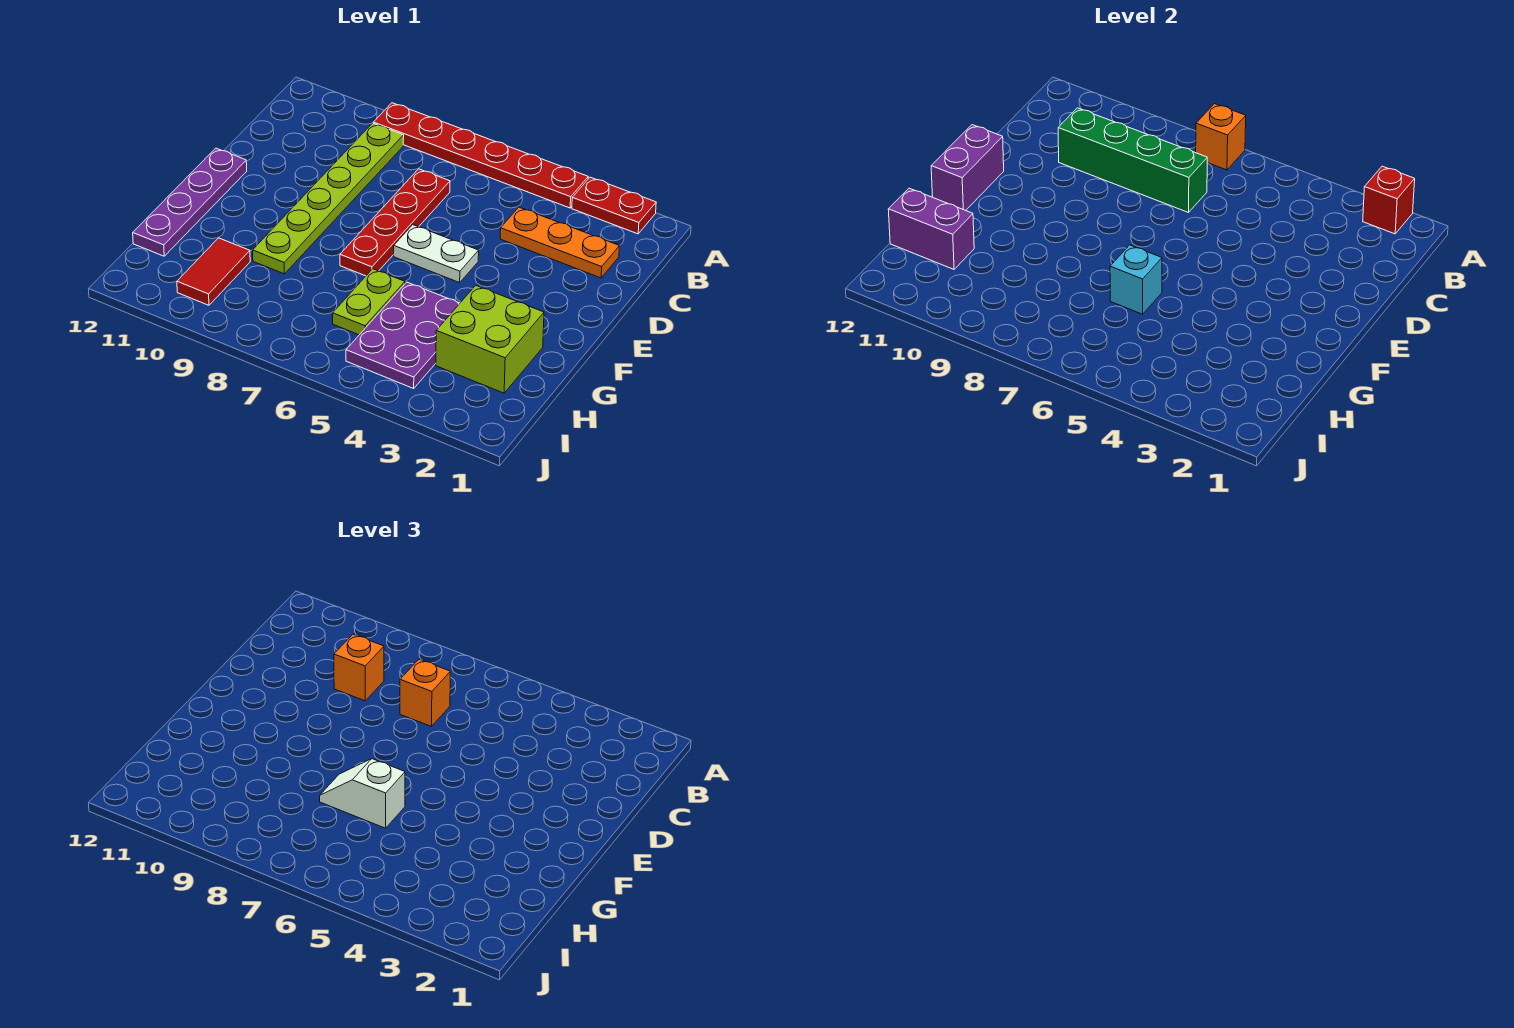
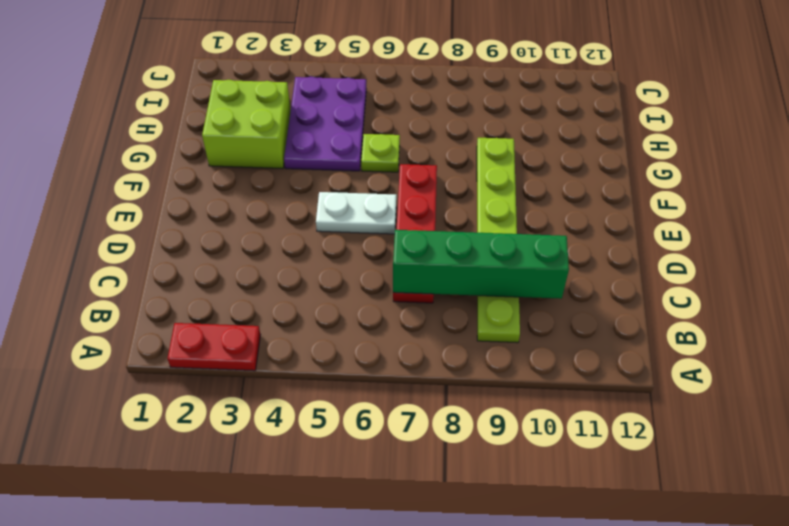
lime plate G6 level 1 -> lime plate G6:H6 level 1
none -> red plate A4:A9 level 1
none -> orange plate C2:C4 level 1
none -> purple plate E12:H12 level 1

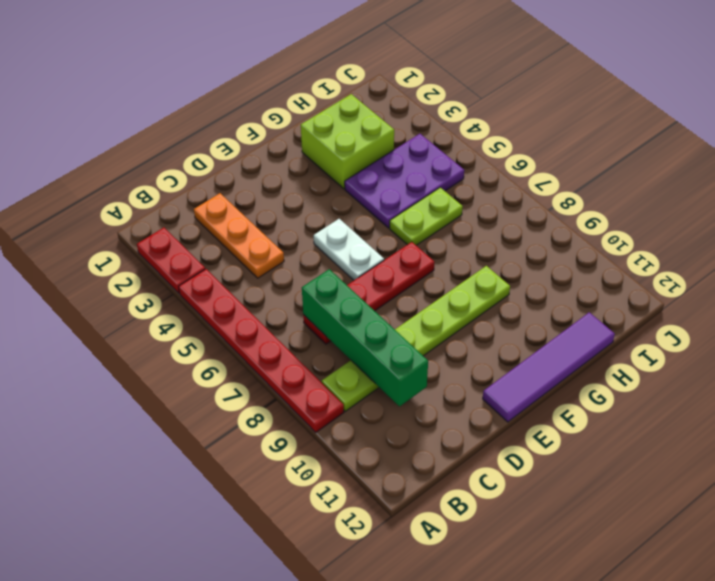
purple tile E12:H12 level 1 -> purple plate E12:H12 level 1
none -> red tile H10:I10 level 1
none -> red brick A2 level 2
none -> orange brick A7 level 2

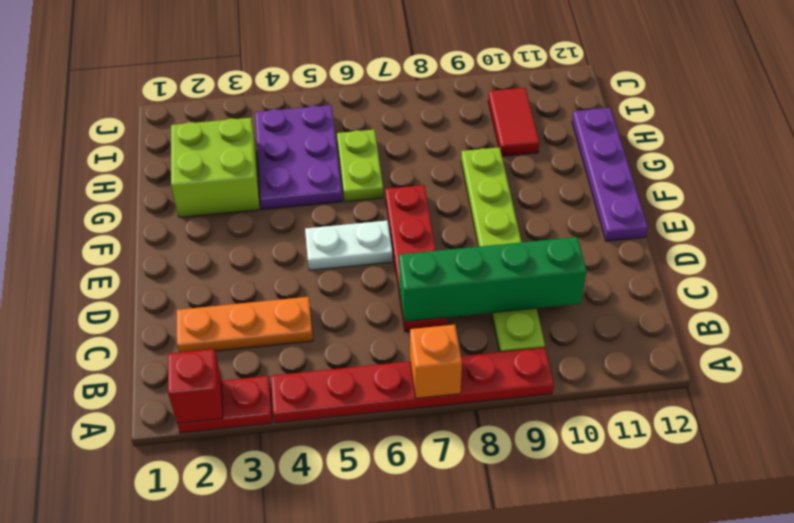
none -> purple brick E12:F12 level 2
none -> cyan brick G6 level 2
none -> purple brick H11:H12 level 2

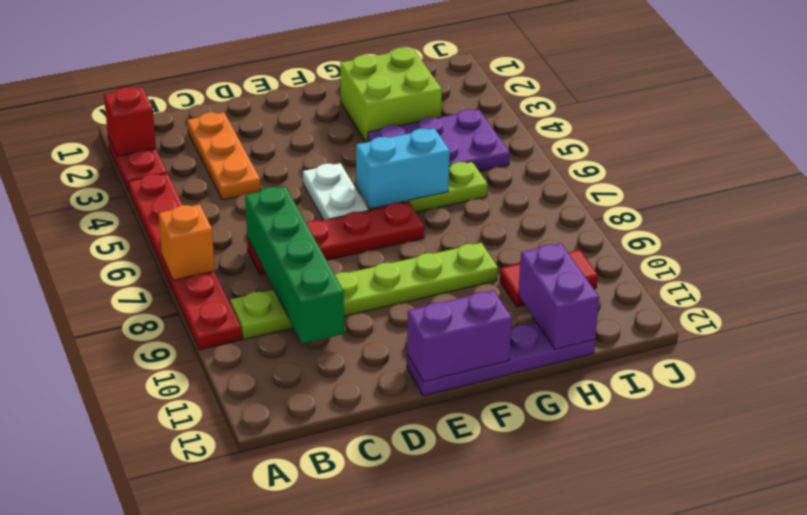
cyan brick F6:G6 level 2 -> cyan brick G6 level 2
none -> orange brick C7 level 3
none -> orange brick C9 level 3
none -> white slope G6:G7 level 3 top 6

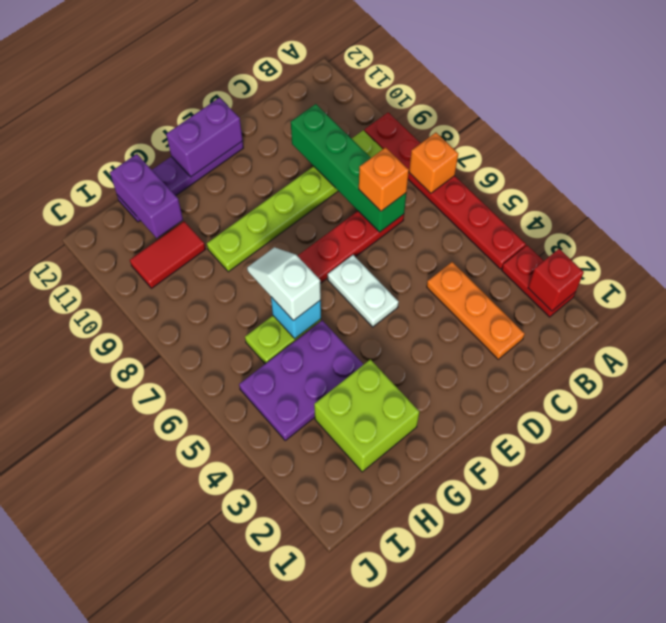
none -> orange brick C9 level 3

